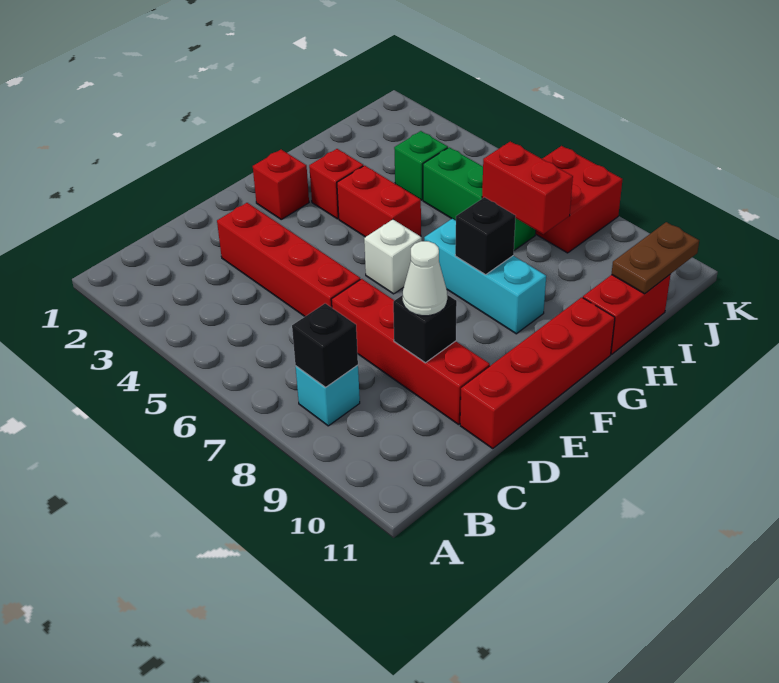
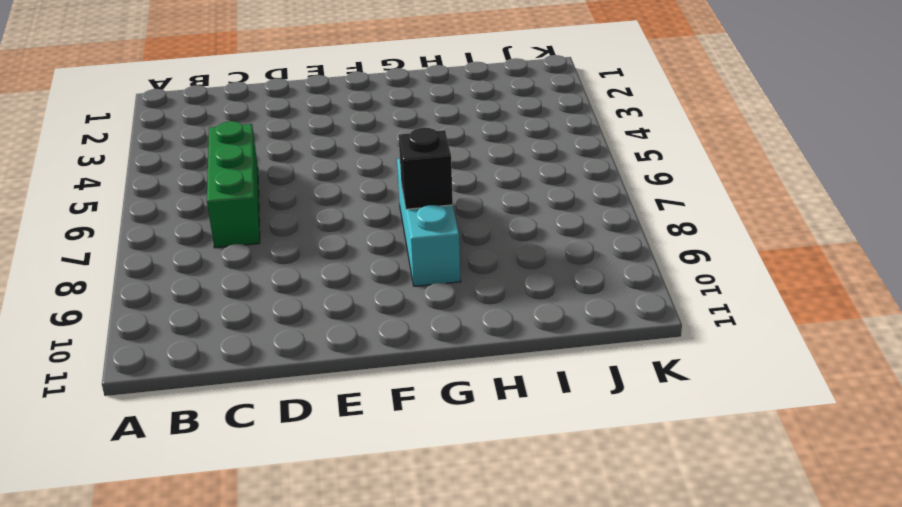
green brick C5:C7 level 1 -> green brick I5:I7 level 1
none -> cyan brick B8 level 1
none -> red brick D3:D6 level 1
none -> red brick D7:D10 level 1

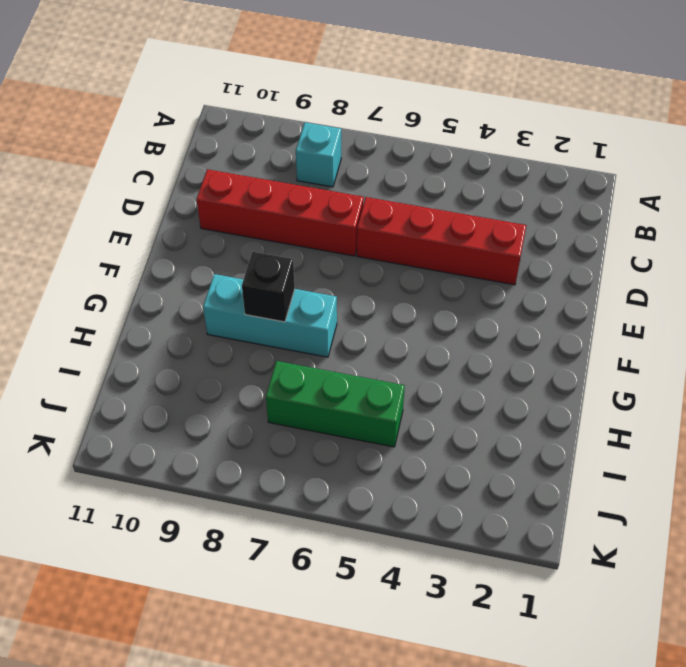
none -> red brick D11:G11 level 1
none -> red brick F2 level 1
none -> white brick F6 level 1

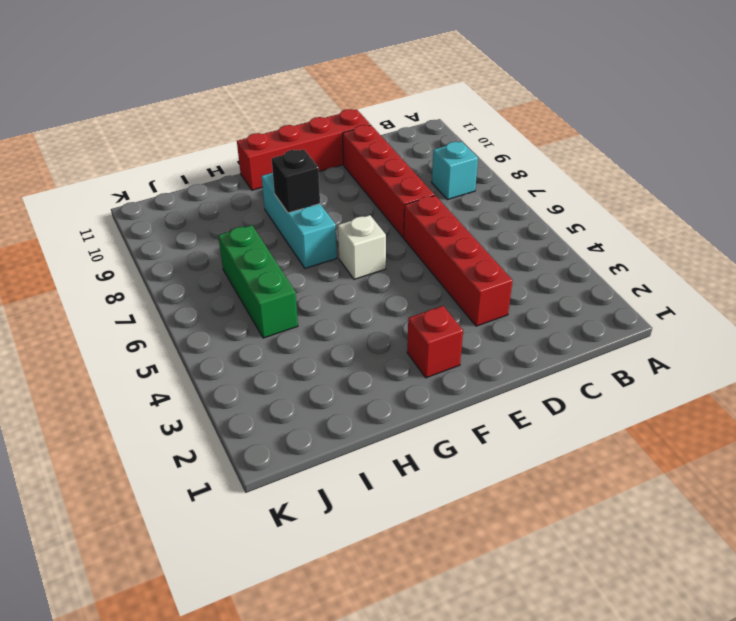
none -> red brick G3 level 1
none -> red brick G4:G5 level 1
none -> red brick H11:I11 level 1

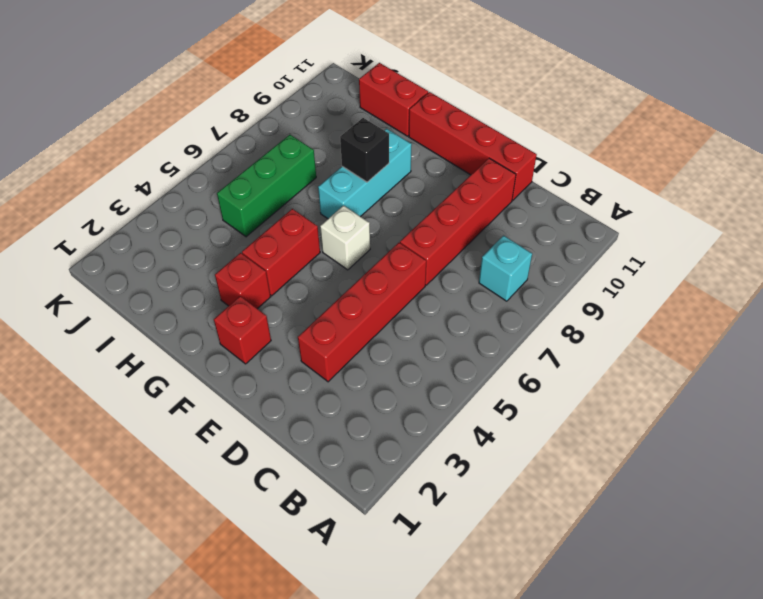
none -> green brick I4 level 1
none -> red brick J7:K8 level 1
none -> black brick B8 level 2

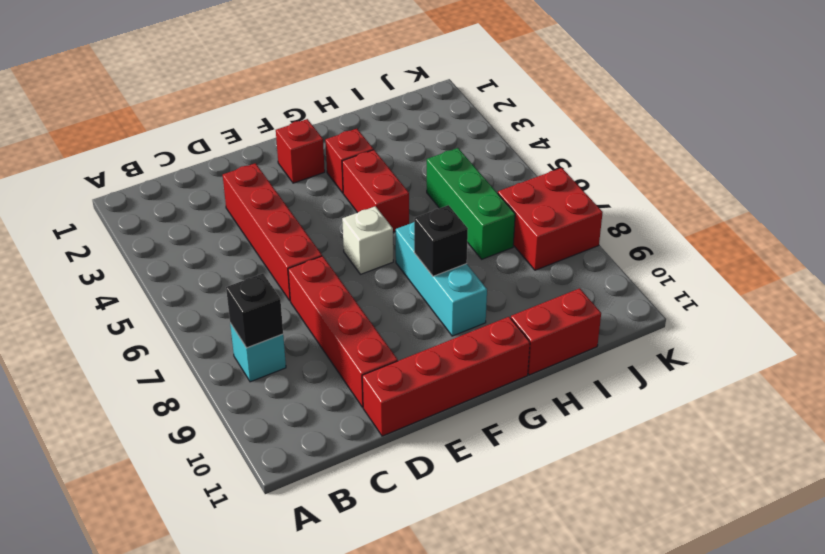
none -> green brick I4 level 1
none -> black brick D9 level 2
none -> red brick I7:I8 level 2

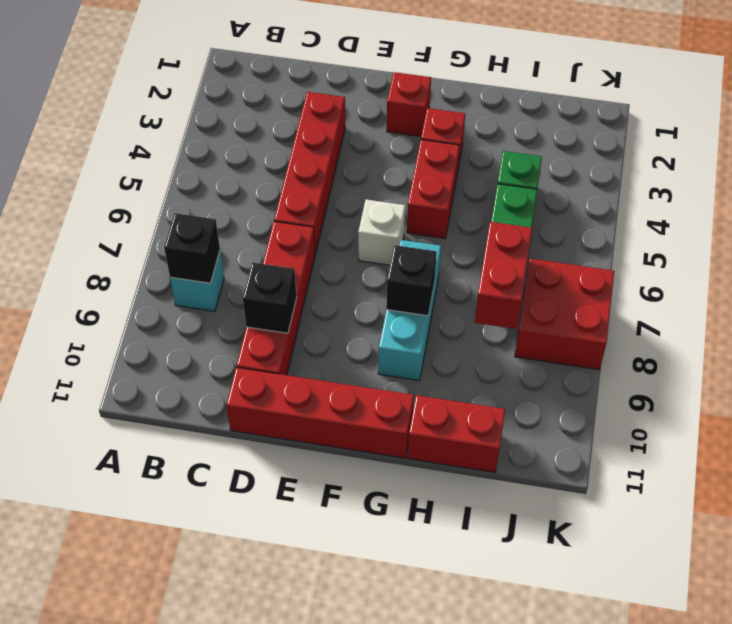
none -> brown plate I11:J11 level 2
none -> white cone D9 level 3

